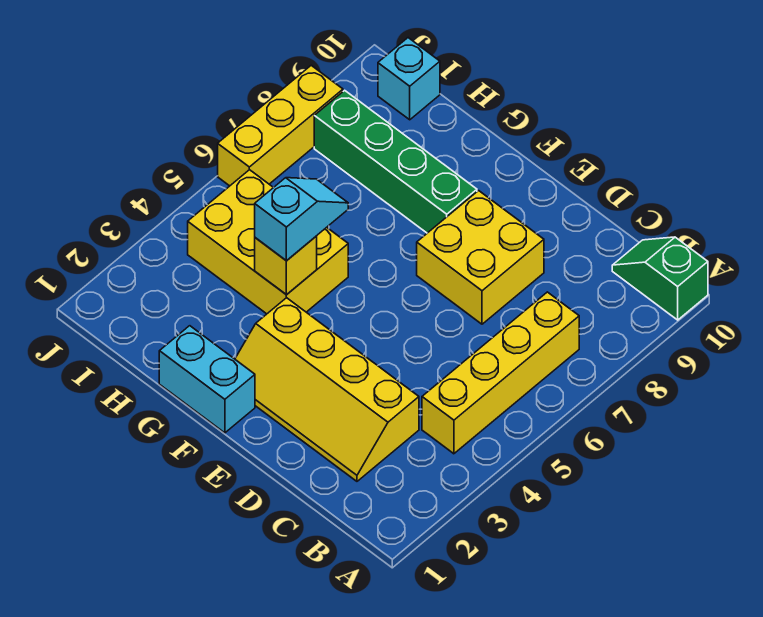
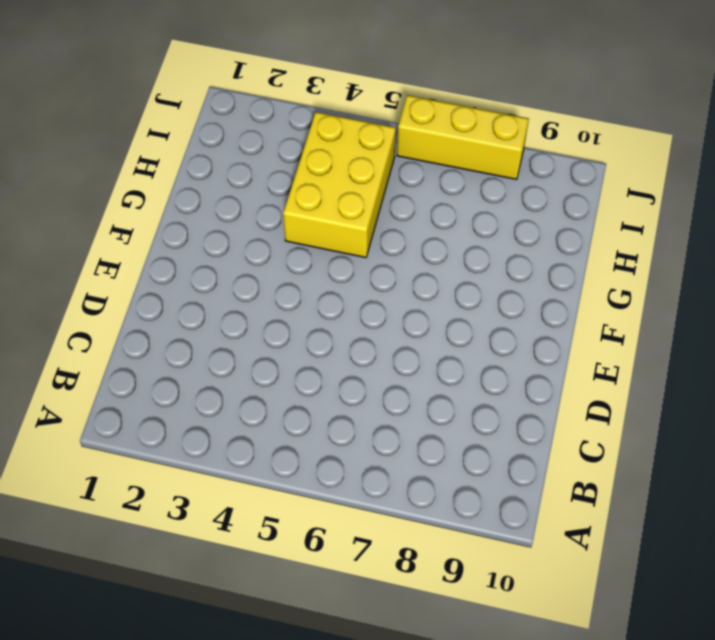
none -> green slope A10:B10 level 1 top A
none -> yellow brick B4:B7 level 1

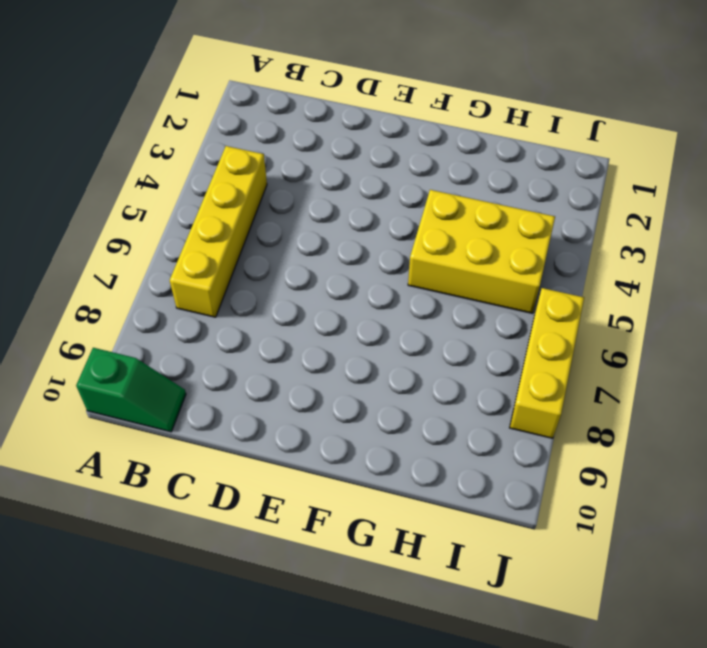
none -> yellow slope C2:F3 level 1 top 3
none -> yellow brick D7:E8 level 1

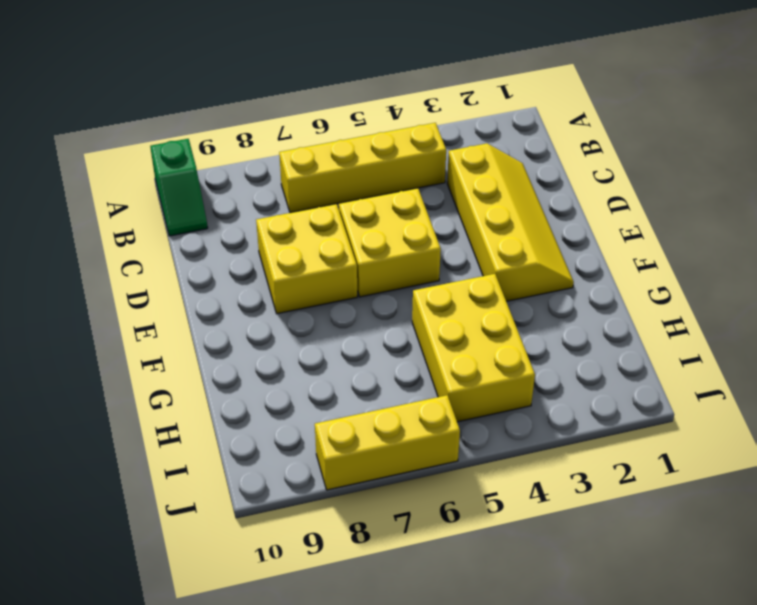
yellow brick D5:E6 level 1 -> none
none -> cyan brick F1:G1 level 1
none -> green brick F8:I8 level 1

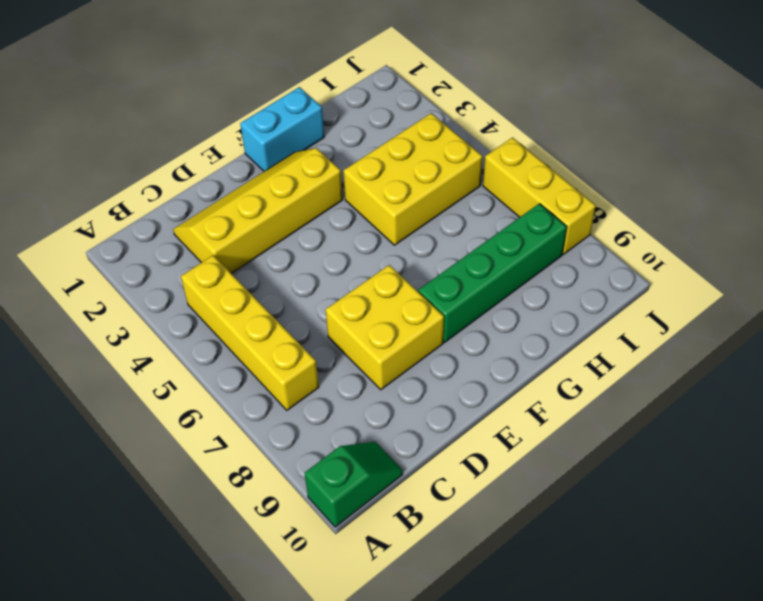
none -> cyan brick I10 level 1
none -> yellow brick G4 level 2

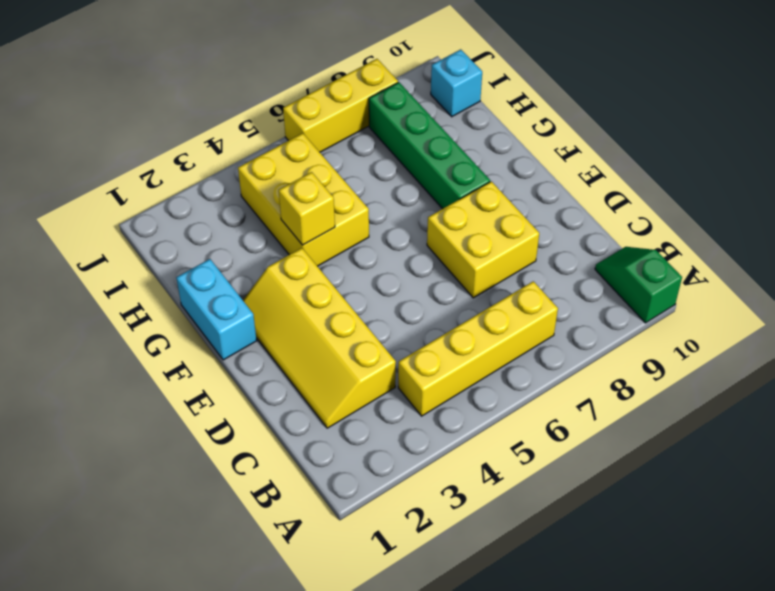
none -> cyan slope G4:G5 level 3 top 4

